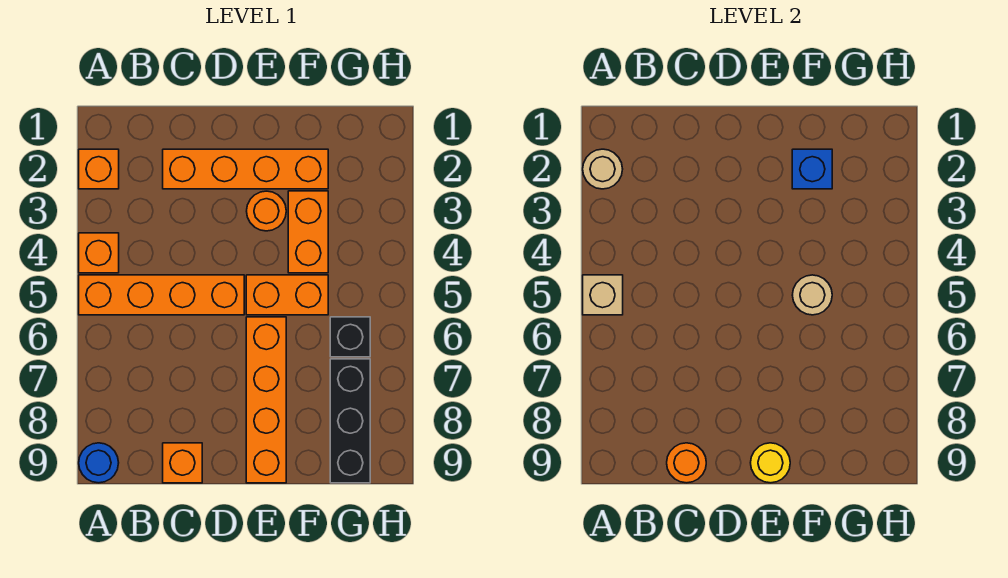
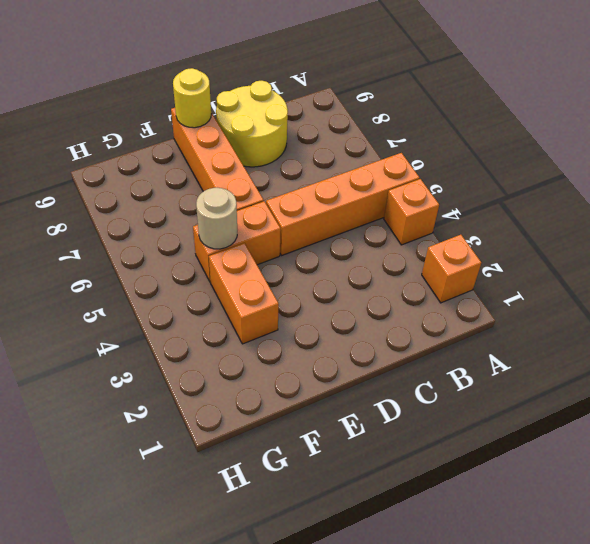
yellow round brick C8:D9 level 1 -> orange brick C9 level 1
none -> blue round brick A9 level 1
none -> orange brick C2:F2 level 1
none -> orange round brick E3 level 1

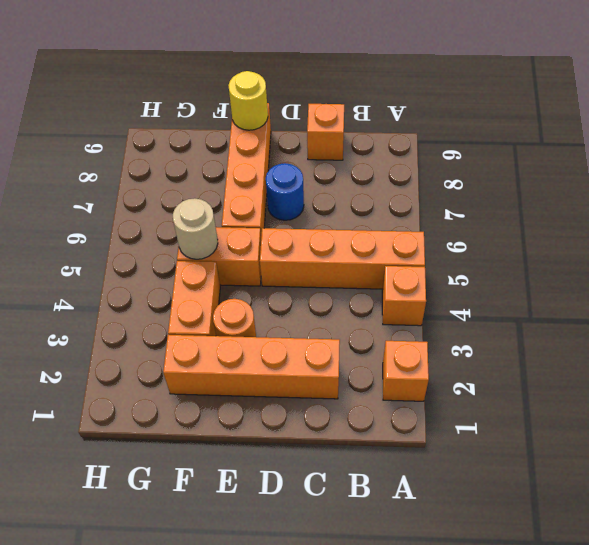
blue round brick D7 level 1 -> blue round brick A9 level 1
none -> black brick G6 level 1
none -> black brick G7:G9 level 1
none -> tan round brick A2 level 2

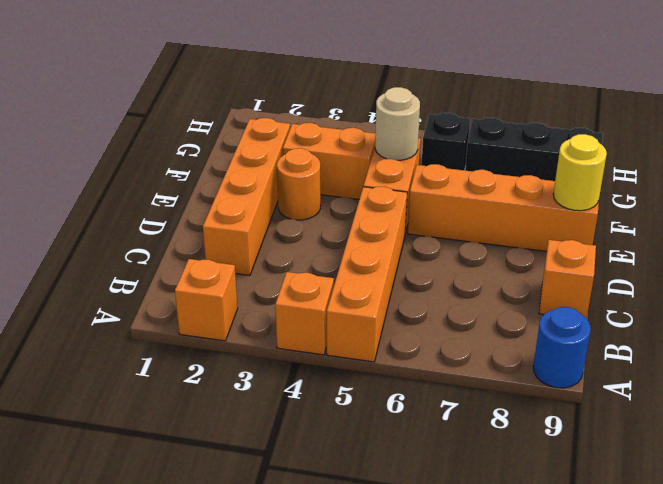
none -> tan round brick A2 level 2
none -> tan brick A5 level 2
none -> orange round brick C9 level 2

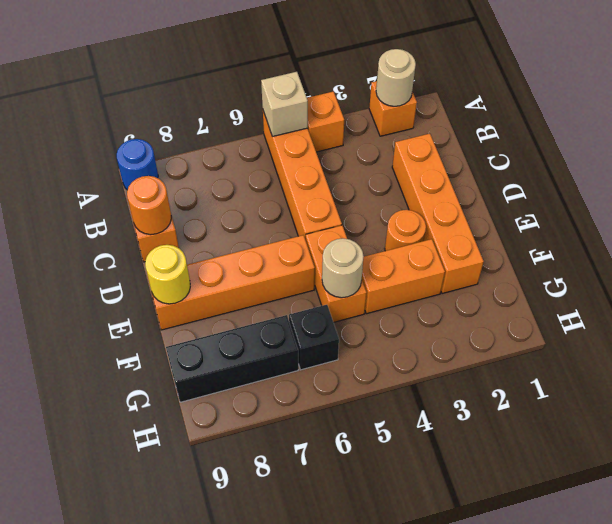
none -> blue brick F2 level 2

